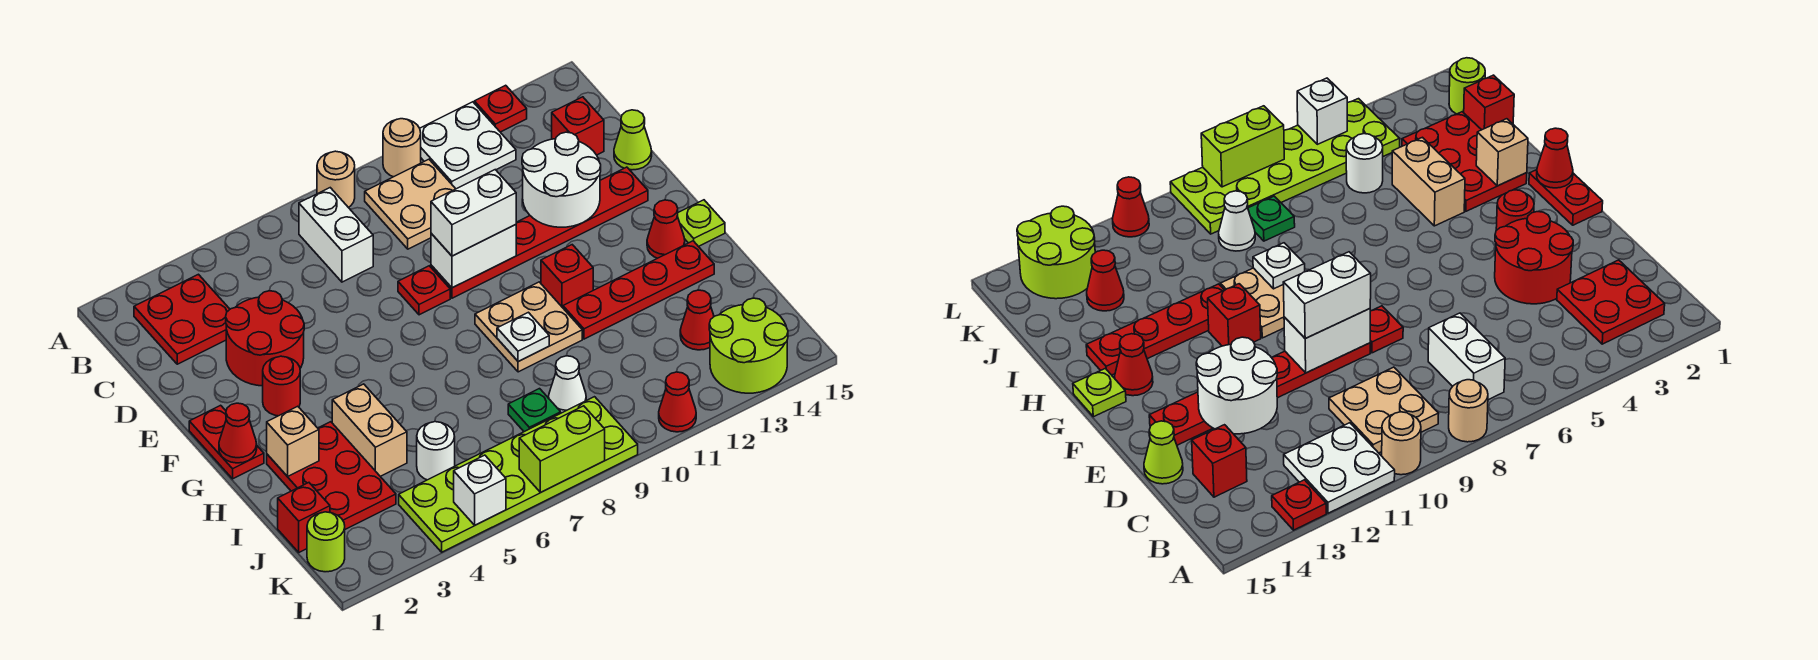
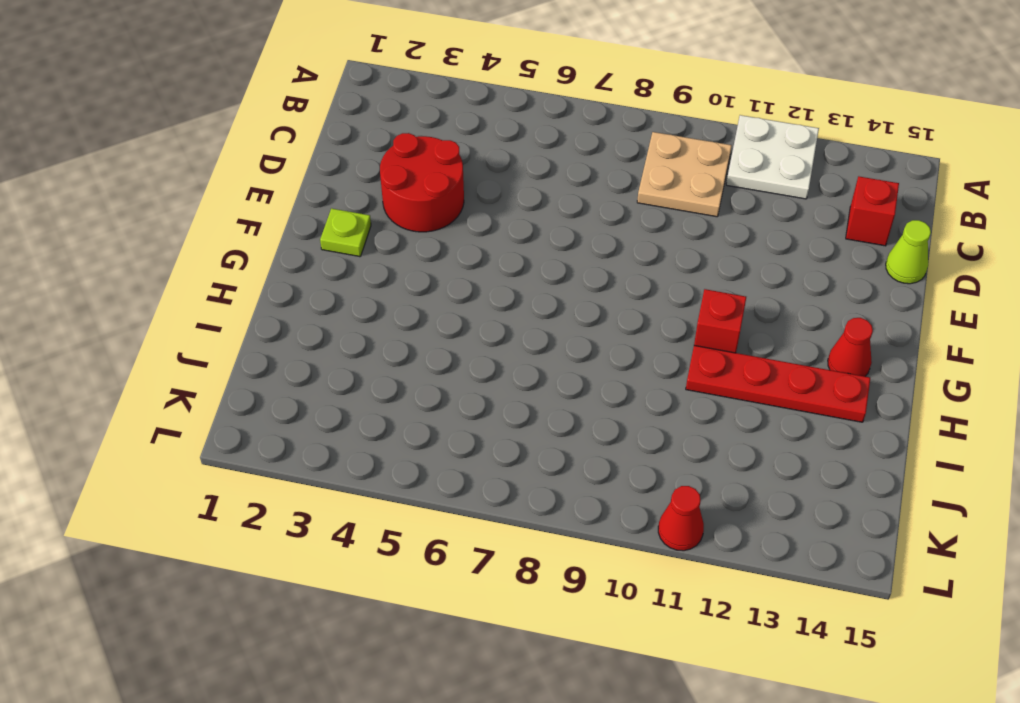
lime plate F2 level 1 -> lime plate G15 level 1
none -> tan round brick A8 level 1
none -> tan round brick A10 level 1
none -> red plate A13 level 1
none -> red plate B2:C3 level 1

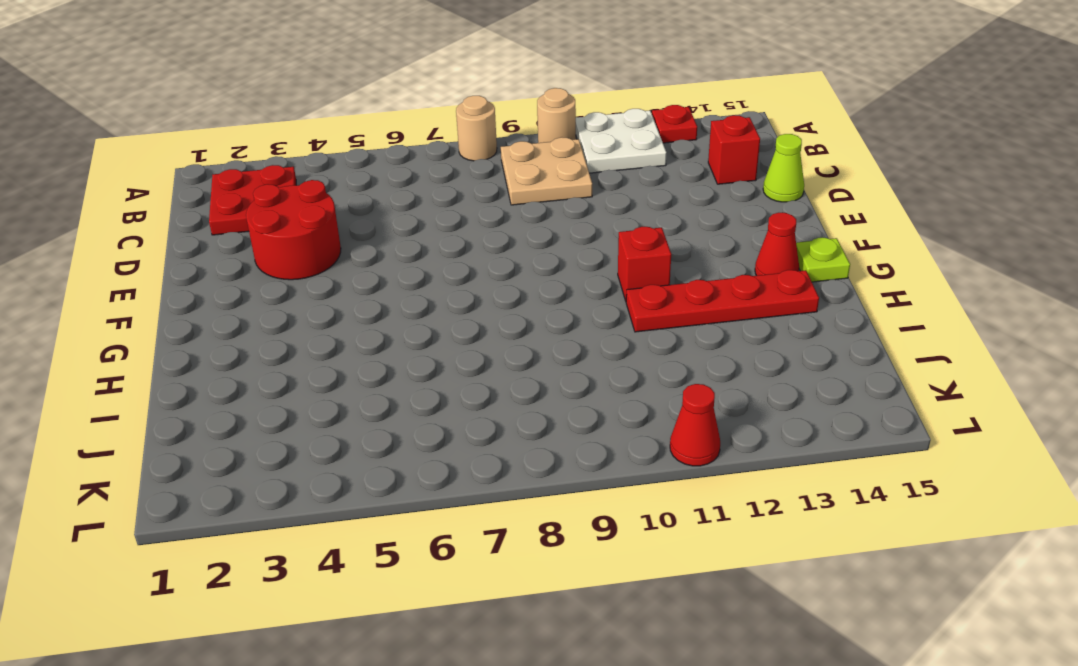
none -> white brick B7:C7 level 1
none -> red plate E8 level 1
none -> red plate E9:E14 level 1
none -> red plate F1:G1 level 1

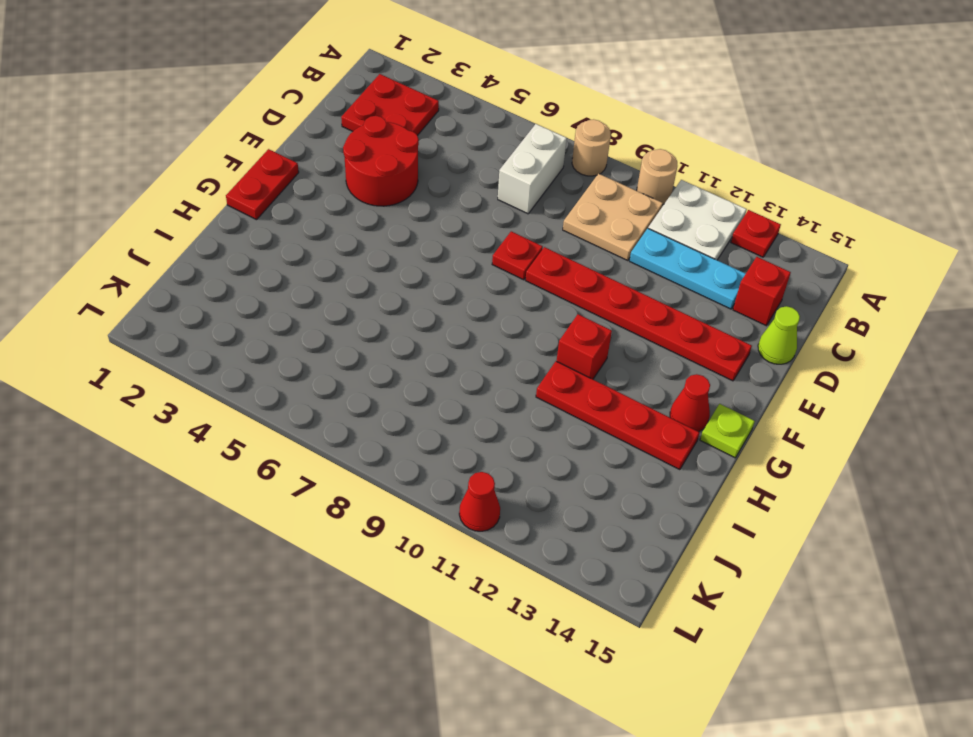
cyan plate C11:C13 level 1 -> none
none -> red round brick F3 level 1
none -> tan plate G9:H10 level 1
none -> red plate H2:J3 level 1
none -> tan brick H4:I4 level 1

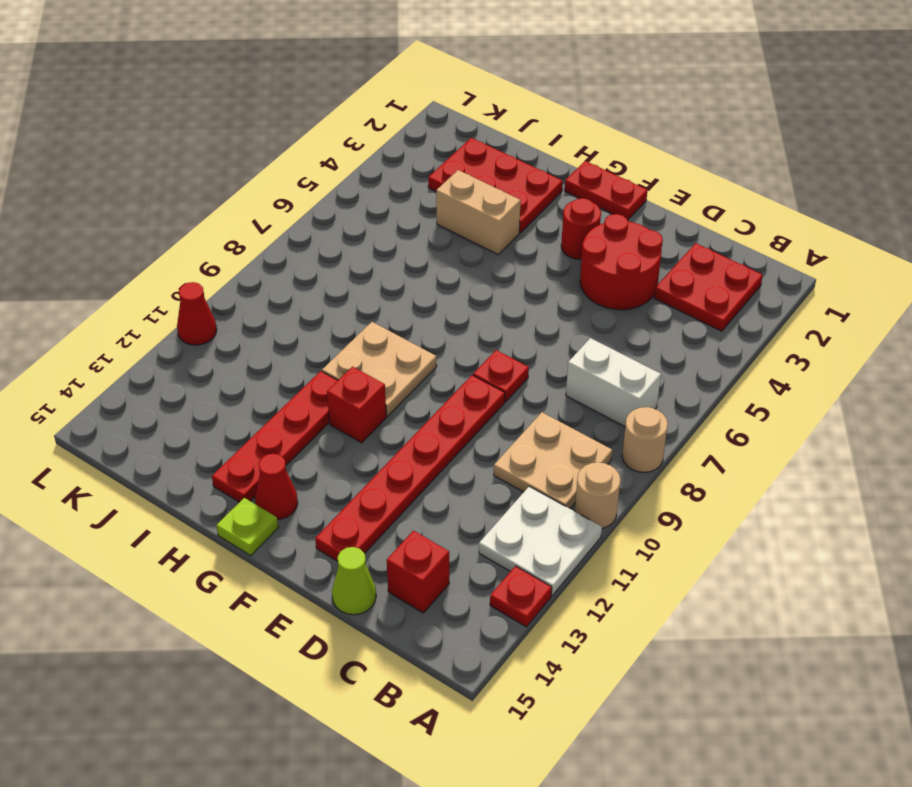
none -> red brick J1 level 1
none -> white round brick J5 level 1
none -> green plate J8 level 1
none -> white cone J9 level 1

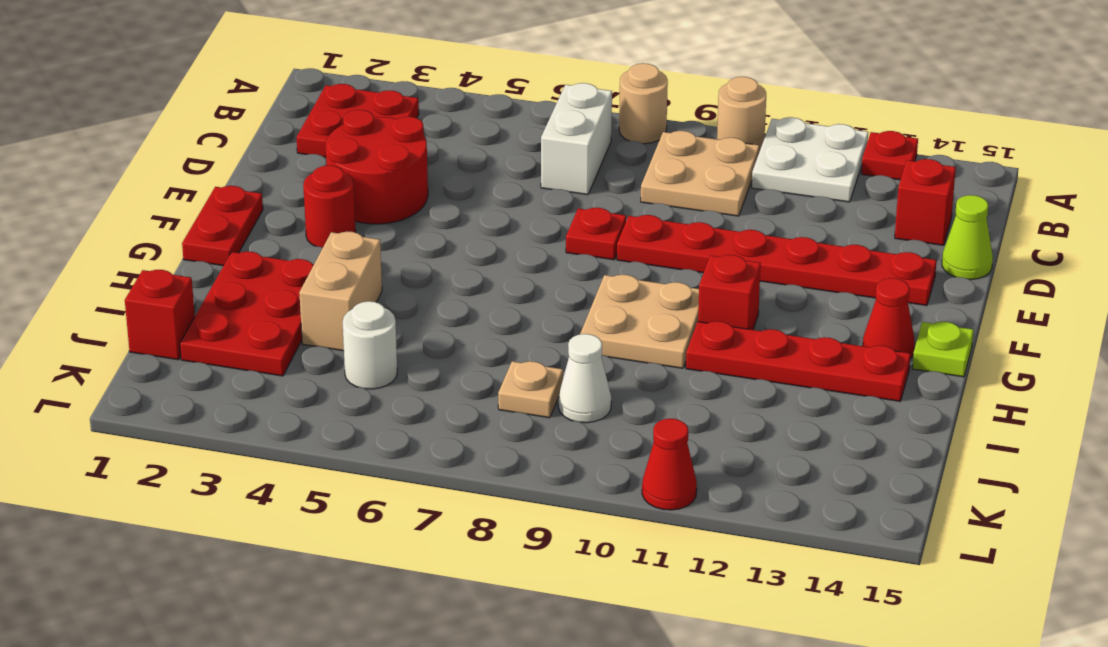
tan plate J8 level 1 -> green plate J8 level 1
none -> red cone J13 level 1
none -> lime round brick K1 level 1
none -> lime plate K4:L9 level 1
none -> lime round brick K13:L14 level 1

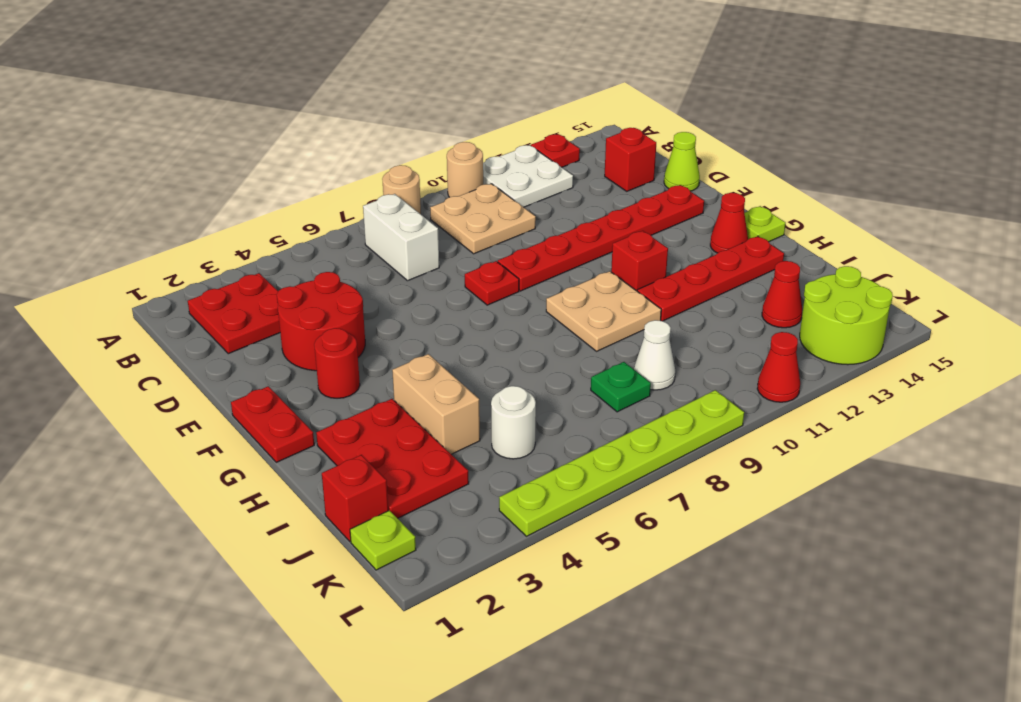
lime plate K1 level 1 -> lime round brick K1 level 1
lime plate L4:L9 level 1 -> lime plate K4:L9 level 1
none -> white round brick D12:E13 level 2
none -> white brick E9:E10 level 2
none -> red cone G1 level 2
none -> tan brick H2 level 2

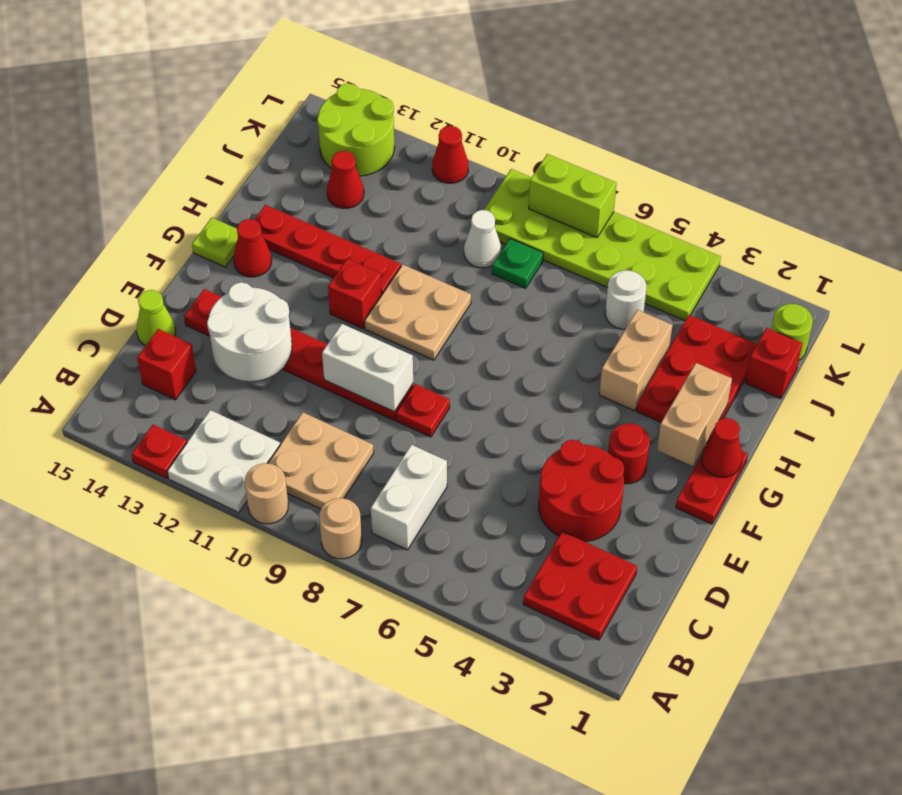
tan brick G2:H2 level 2 -> tan brick H2 level 2
none -> white plate H9 level 2
none -> white brick L5 level 2
none -> white brick E9:E10 level 3

